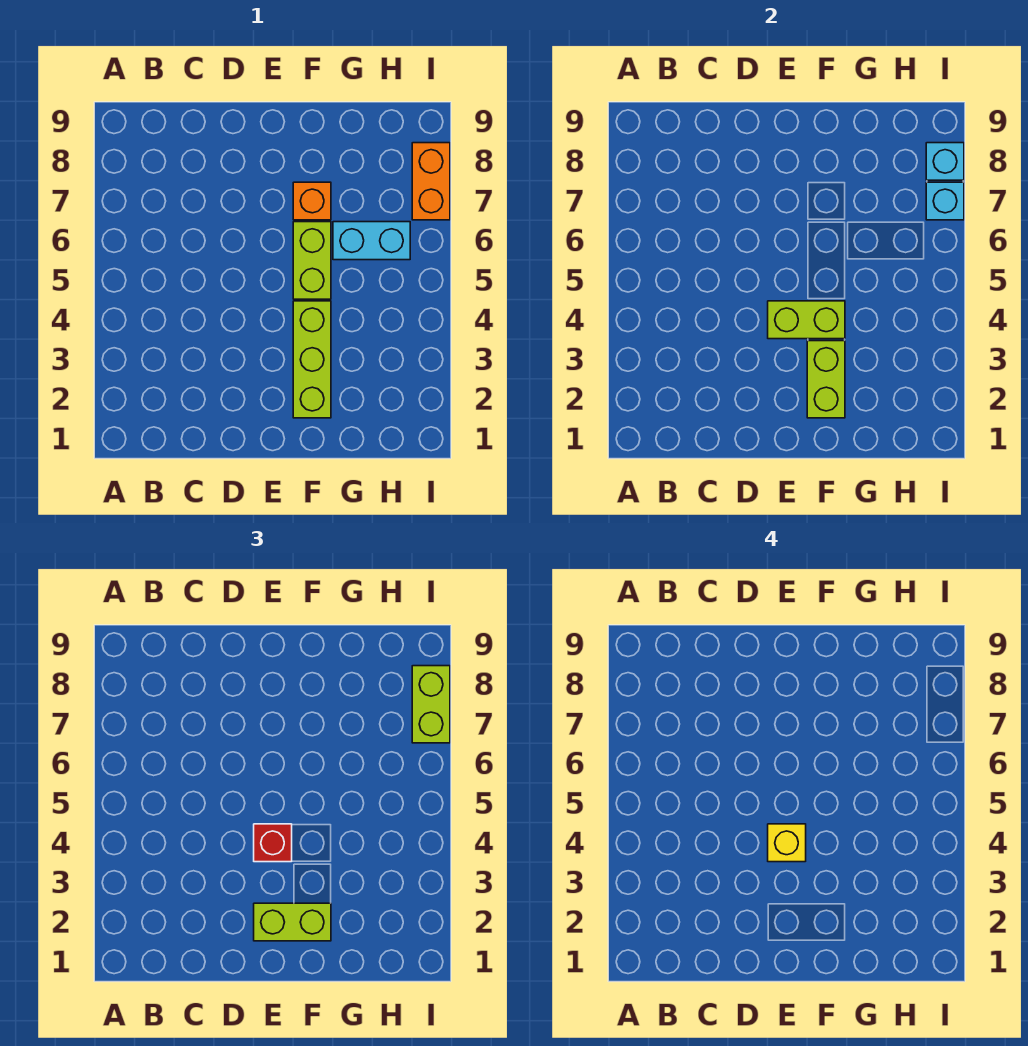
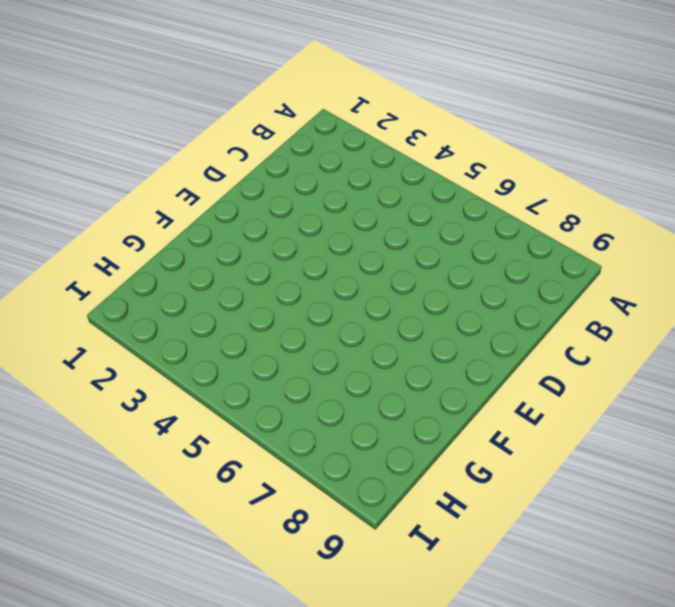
none -> lime brick F2:F4 level 1
none -> lime brick F5:F6 level 1
none -> orange brick F7 level 1

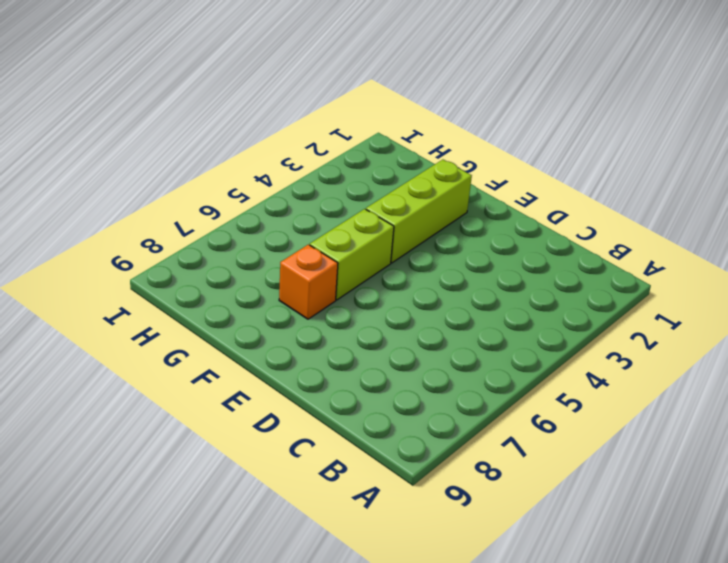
none -> cyan brick G6:H6 level 1
none -> orange brick I7:I8 level 1
none -> lime brick E4:F4 level 2

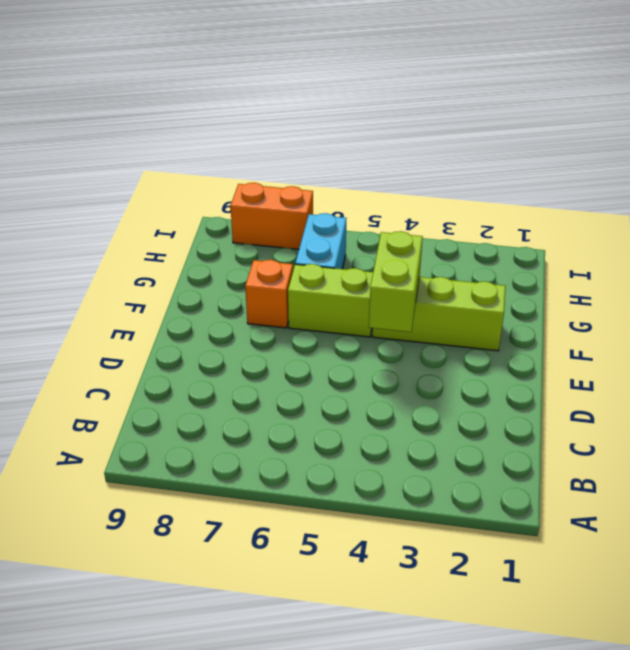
none -> lime brick F2:F3 level 2
none -> cyan brick I7 level 2
none -> cyan brick I8 level 2

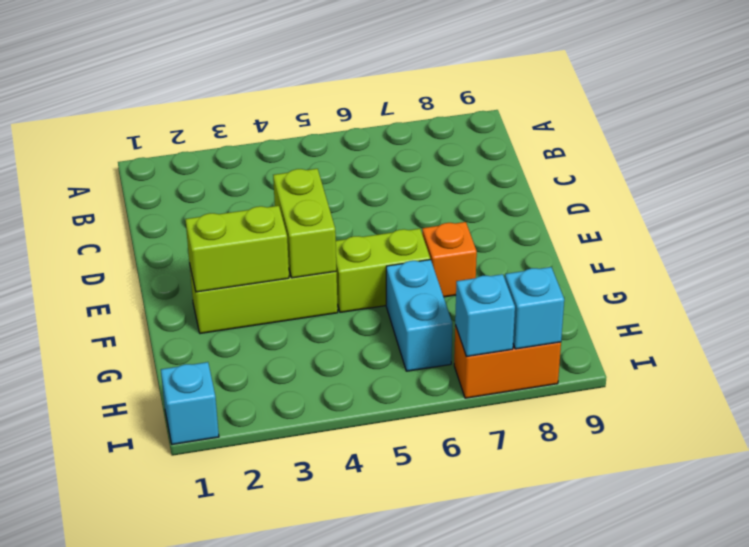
cyan brick I1 level 1 -> none
none -> lime brick E2:F2 level 3
none -> red brick E4 level 3
none -> lime brick I7:I8 level 3

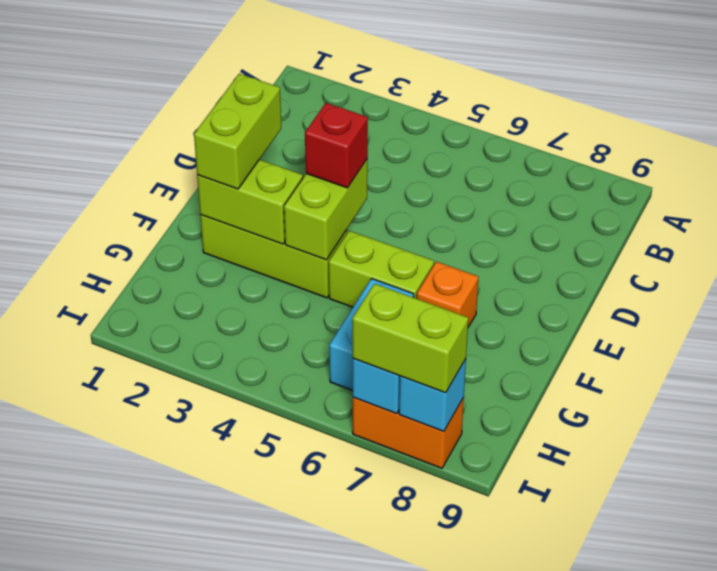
none -> yellow brick E4 level 4

